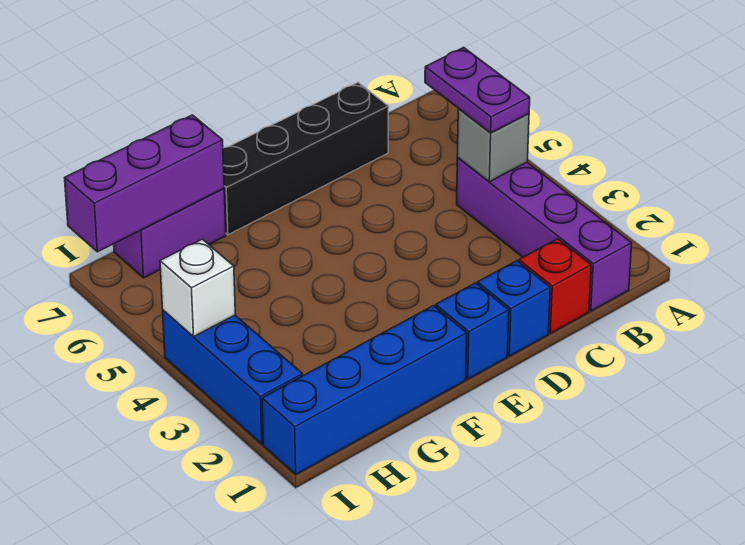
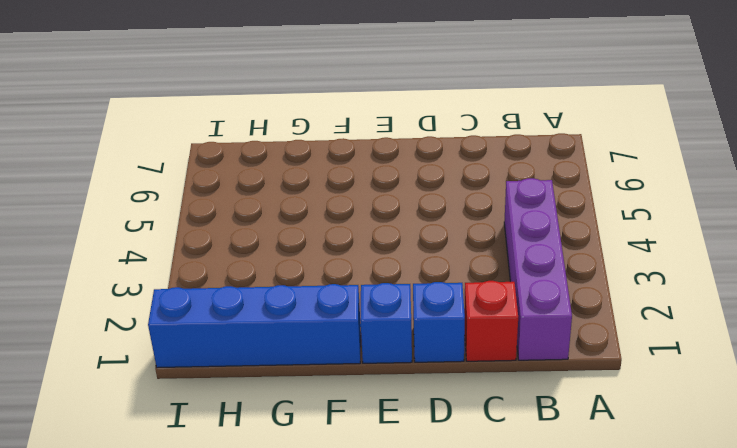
none -> black brick C7:F7 level 1
none -> purple brick G7:H7 level 1
none -> blue brick I2:I4 level 1

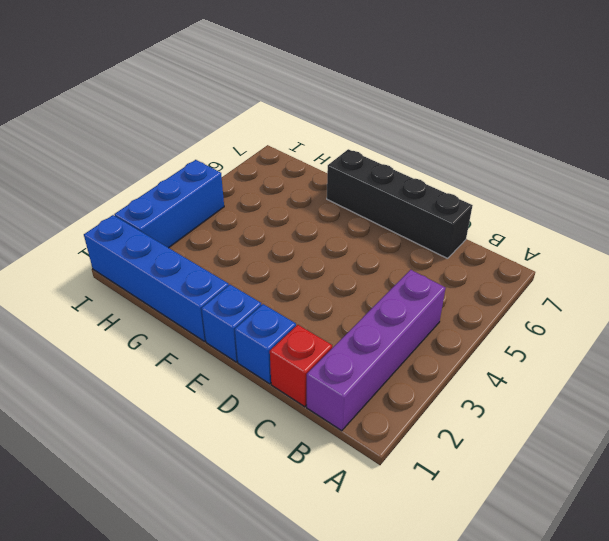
none -> purple brick G7:H7 level 1
none -> grey brick B4 level 2
none -> purple brick G7:I7 level 2

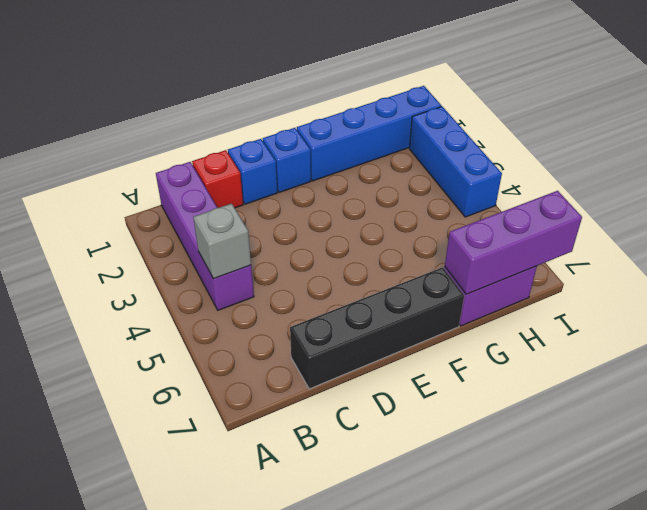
none -> white brick I4 level 2
none -> purple plate B4:B5 level 3

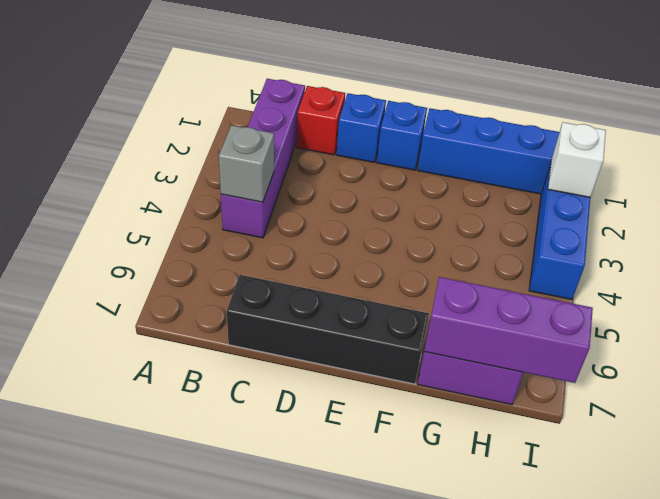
white brick I2 level 2 -> white brick I4 level 2
none -> purple plate B4:B5 level 3

